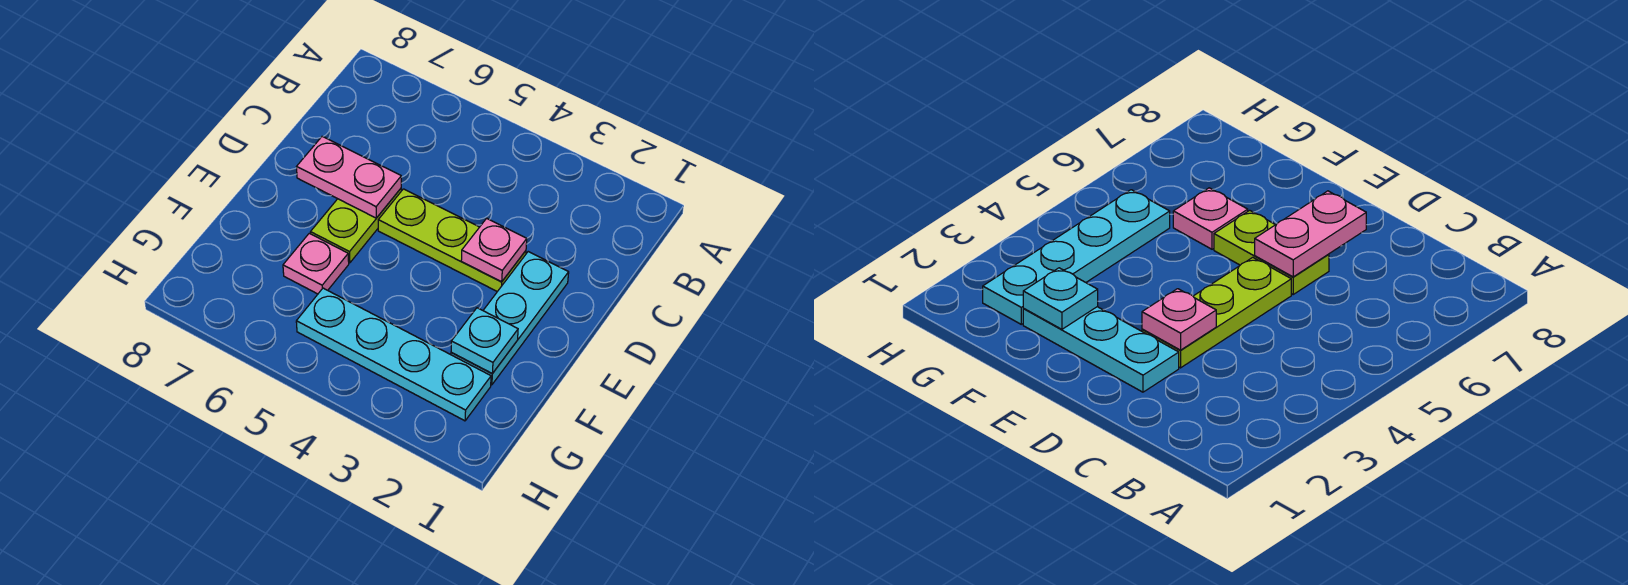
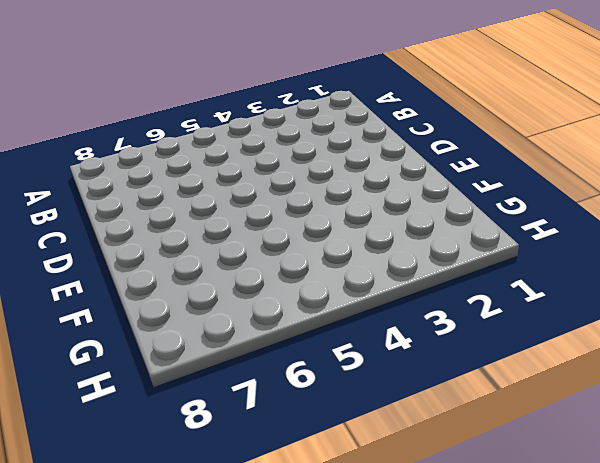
none -> cyan plate D2:F2 level 1
none -> lime plate D3:D5 level 1

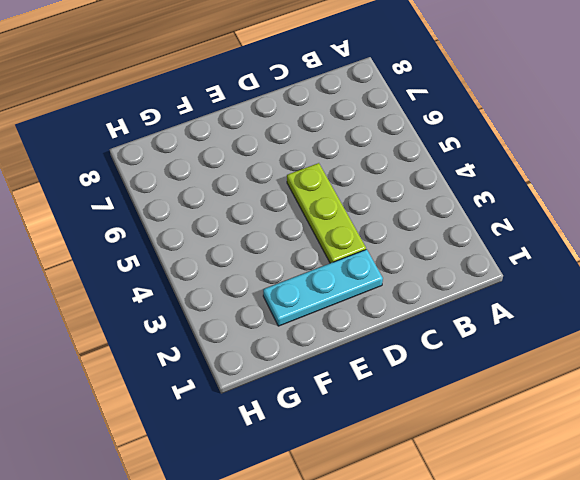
none -> lime plate D6:E6 level 1
none -> pink plate F6 level 1

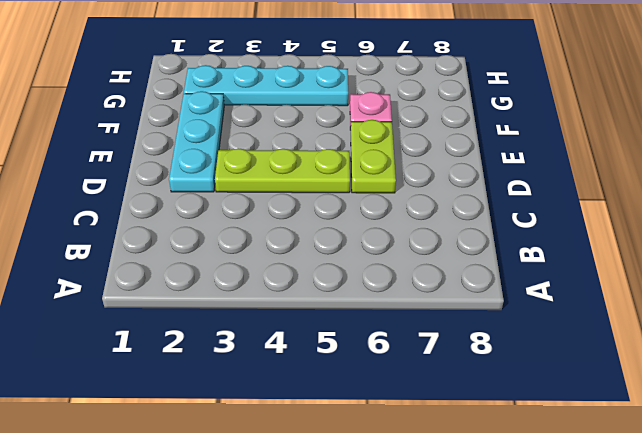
none -> pink plate D3 level 2
none -> pink plate D6:D7 level 2

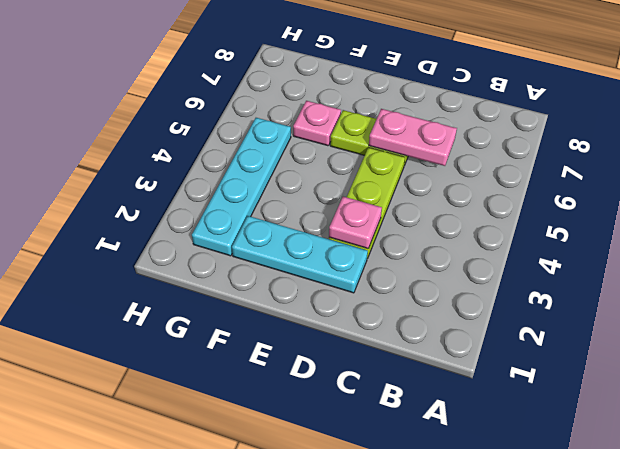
pink plate C6:D6 level 2 -> pink plate D6:D7 level 2
none -> cyan plate F2 level 2

